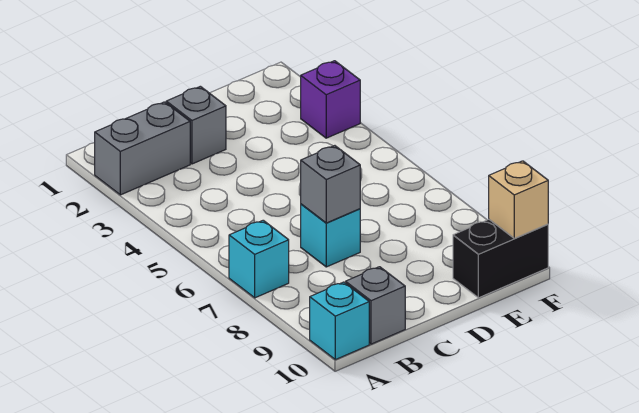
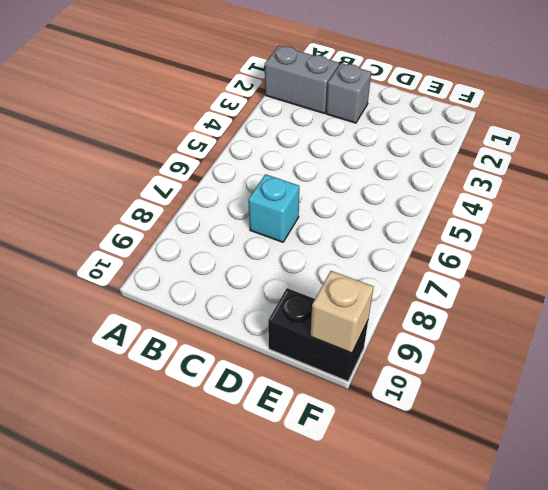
none -> cyan brick A7 level 1
none -> cyan brick A10 level 1

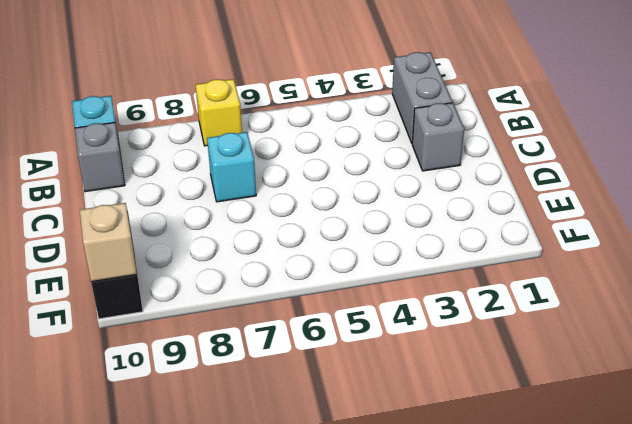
yellow brick A7 level 1 -> cyan brick A7 level 1
none -> purple brick F3 level 1
none -> grey brick C7 level 2

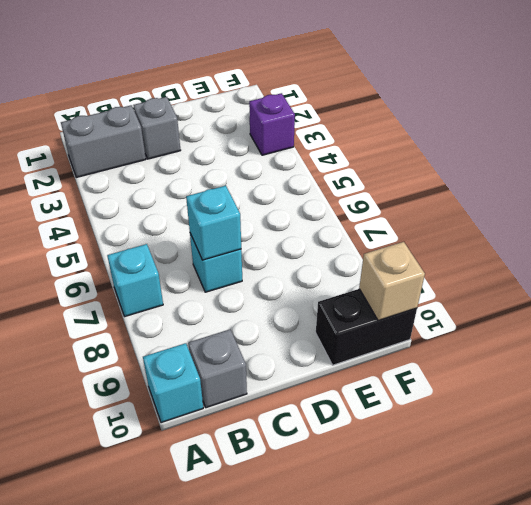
cyan brick C7 level 2 -> grey brick C7 level 2

